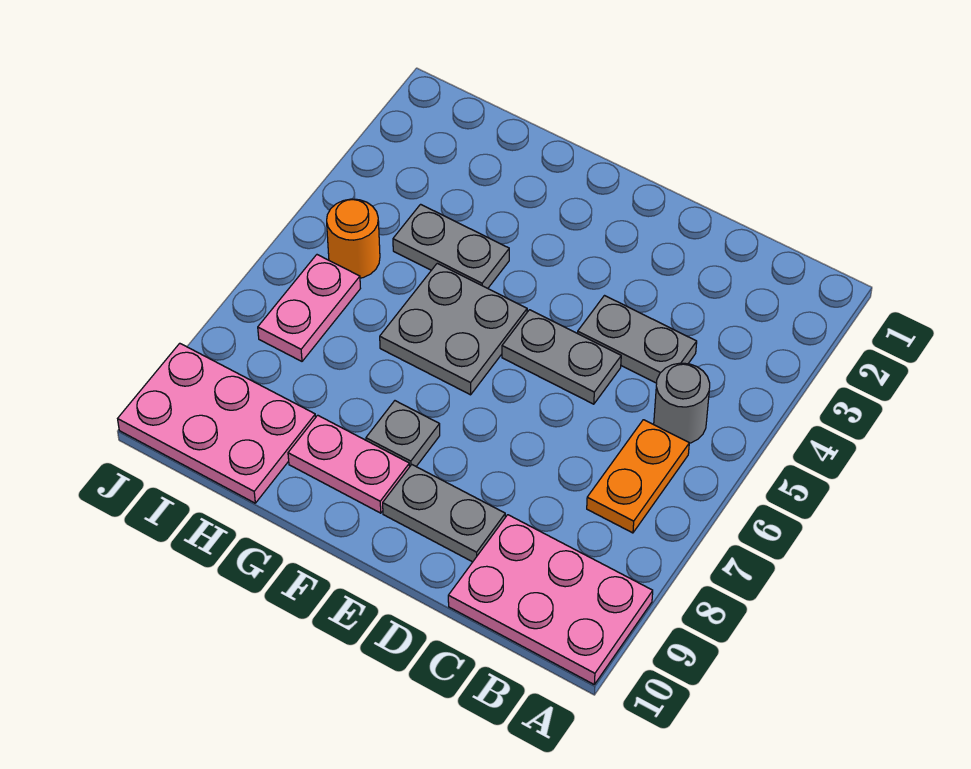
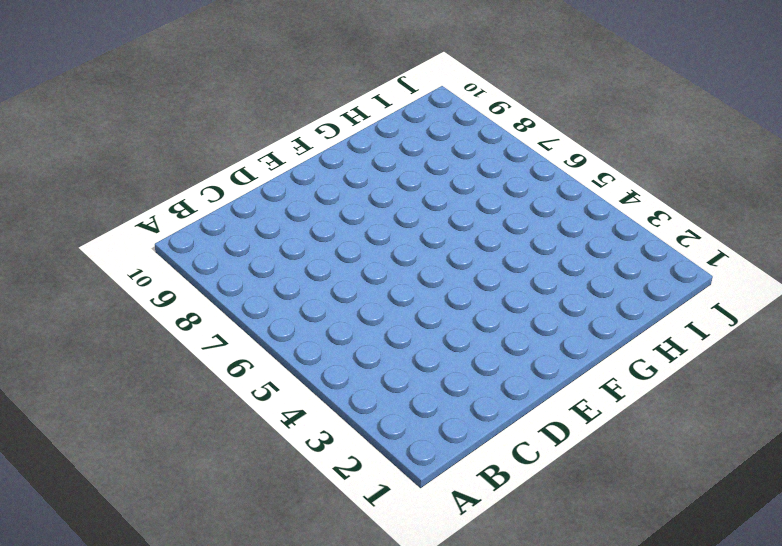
none -> pink plate A9:C10 level 1
none -> grey round brick B5 level 1
none -> orange plate B6:B7 level 1

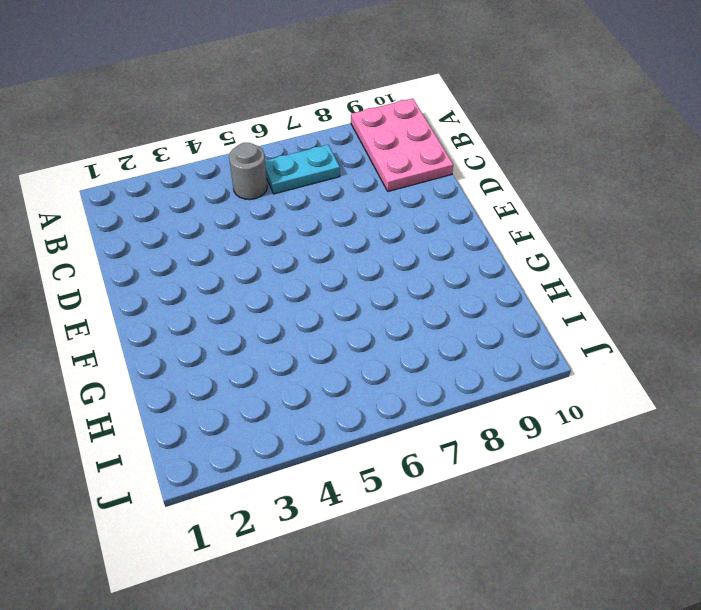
cyan plate B6:B7 level 1 -> orange plate B6:B7 level 1
none -> grey plate C4:D4 level 1
none -> grey plate D5:E5 level 1
none -> grey plate D9:E9 level 1

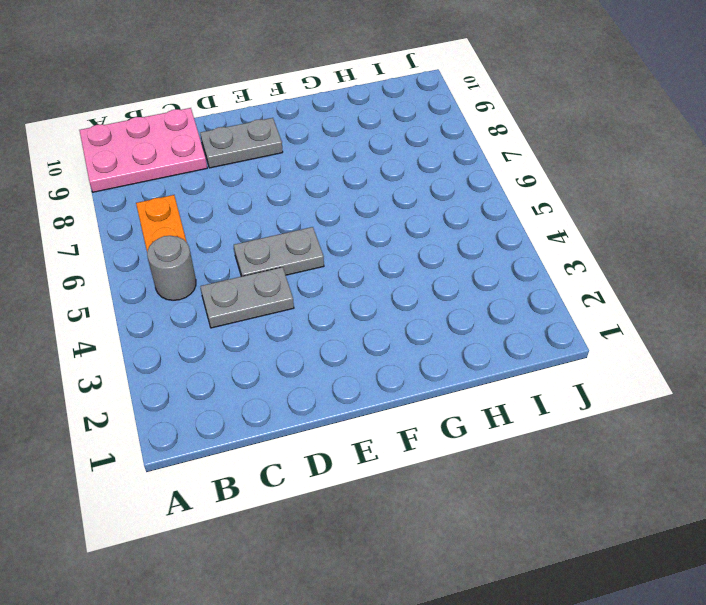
none -> grey plate F5:G6 level 1
none -> grey plate F8 level 1
none -> pink plate F9:G9 level 1

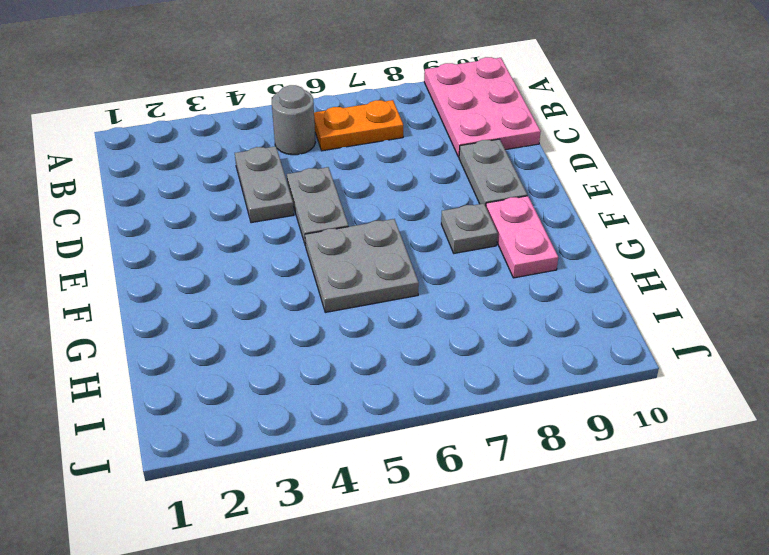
none -> grey plate G4:H4 level 1
none -> pink plate H9:J10 level 1
none -> orange round brick I5 level 1

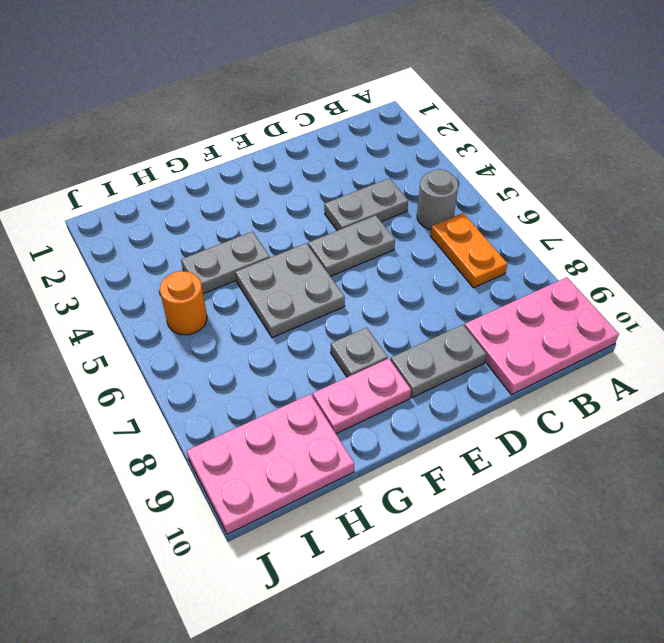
none -> pink plate I6:I7 level 1

